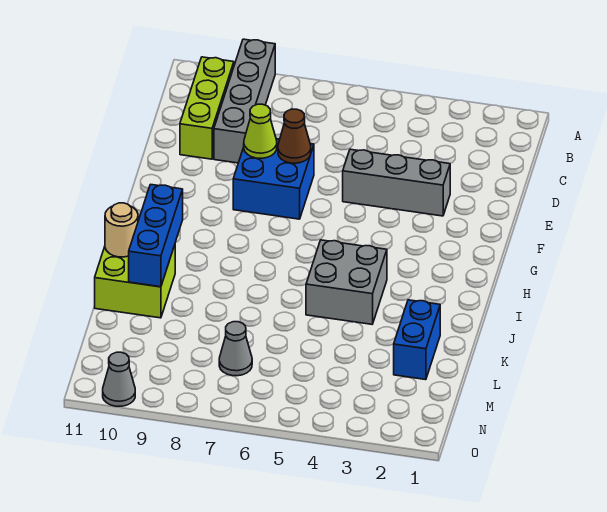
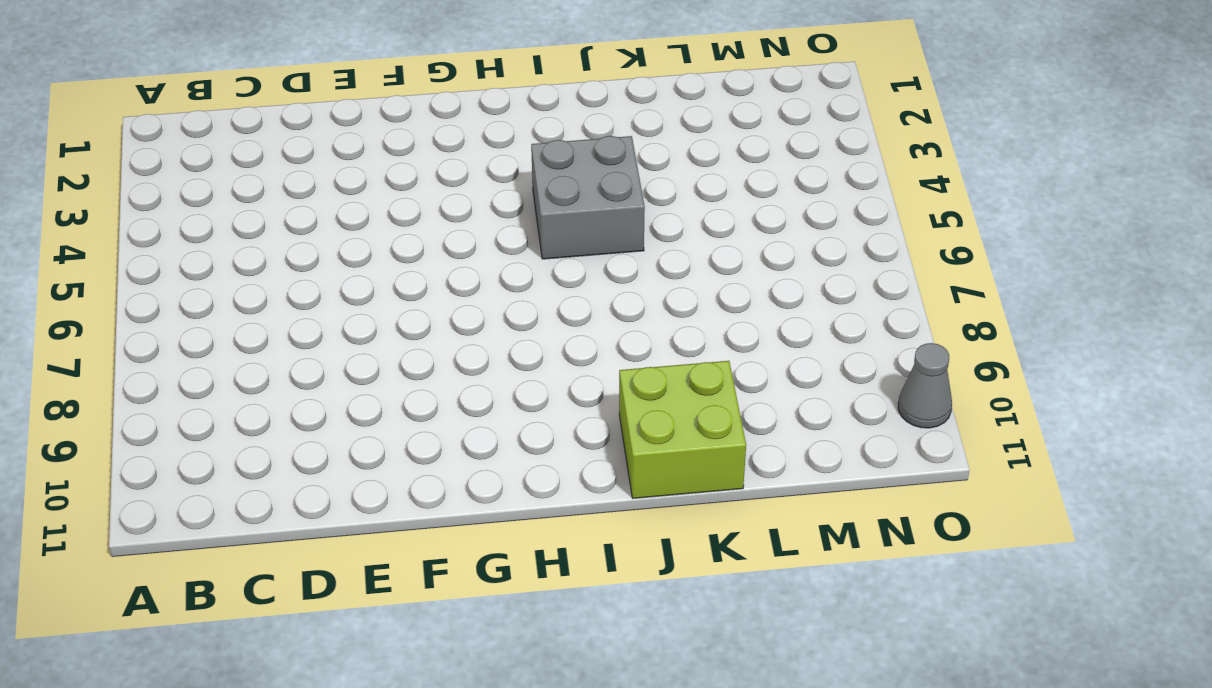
none -> grey brick A9:D9 level 1
none -> lime brick B10:D10 level 1
none -> grey brick E3:E5 level 1

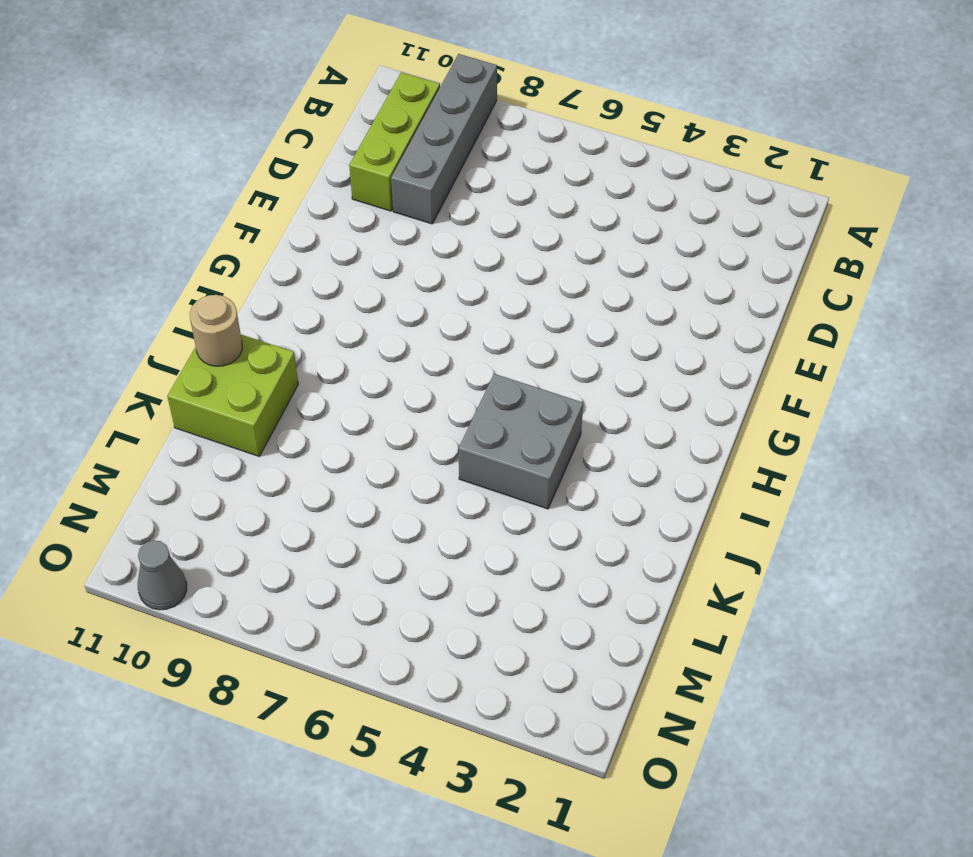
none -> grey brick E3:E5 level 1
none -> blue brick E7:F8 level 1
none -> blue brick K2:L2 level 1

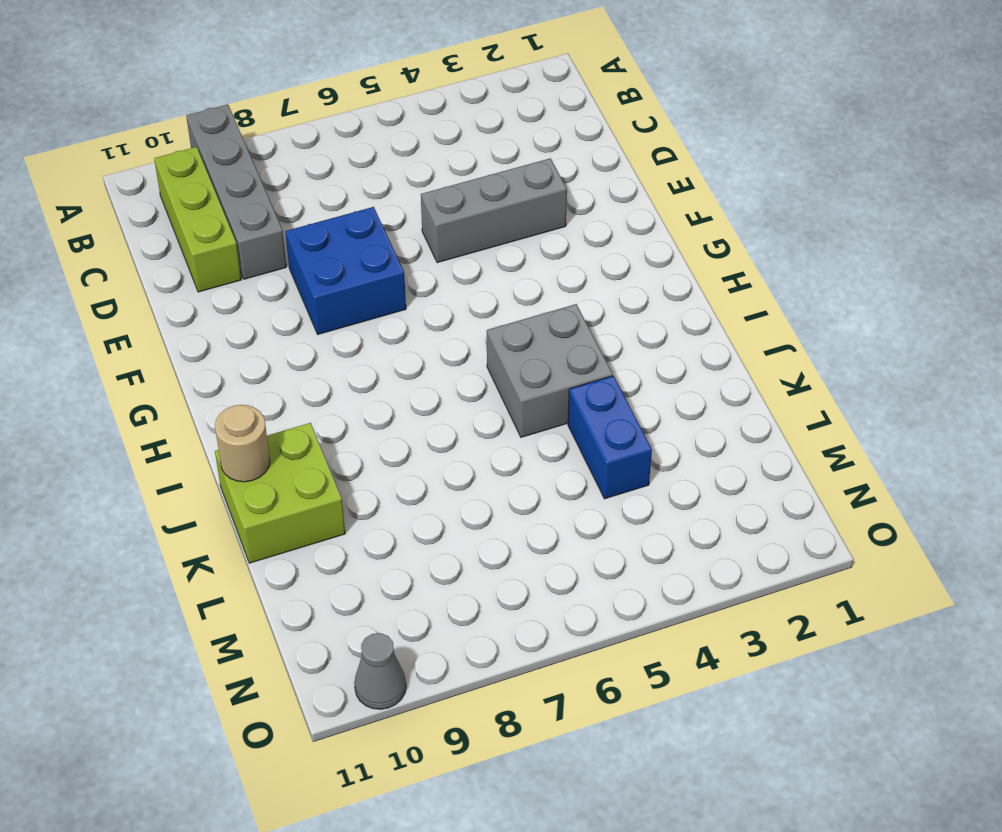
blue brick K4:L4 level 1 -> blue brick K2:L2 level 1
none -> grey cone M7 level 1
none -> brown cone E7 level 2
none -> lime cone E8 level 2

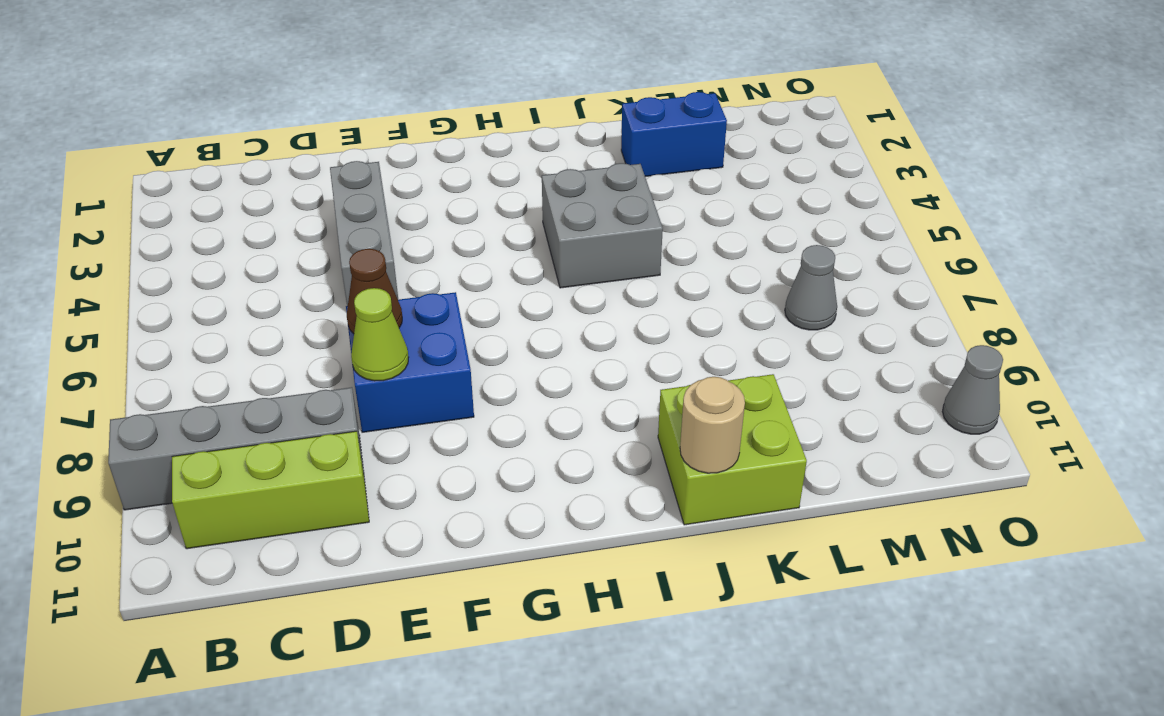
none -> blue brick I10:K10 level 2

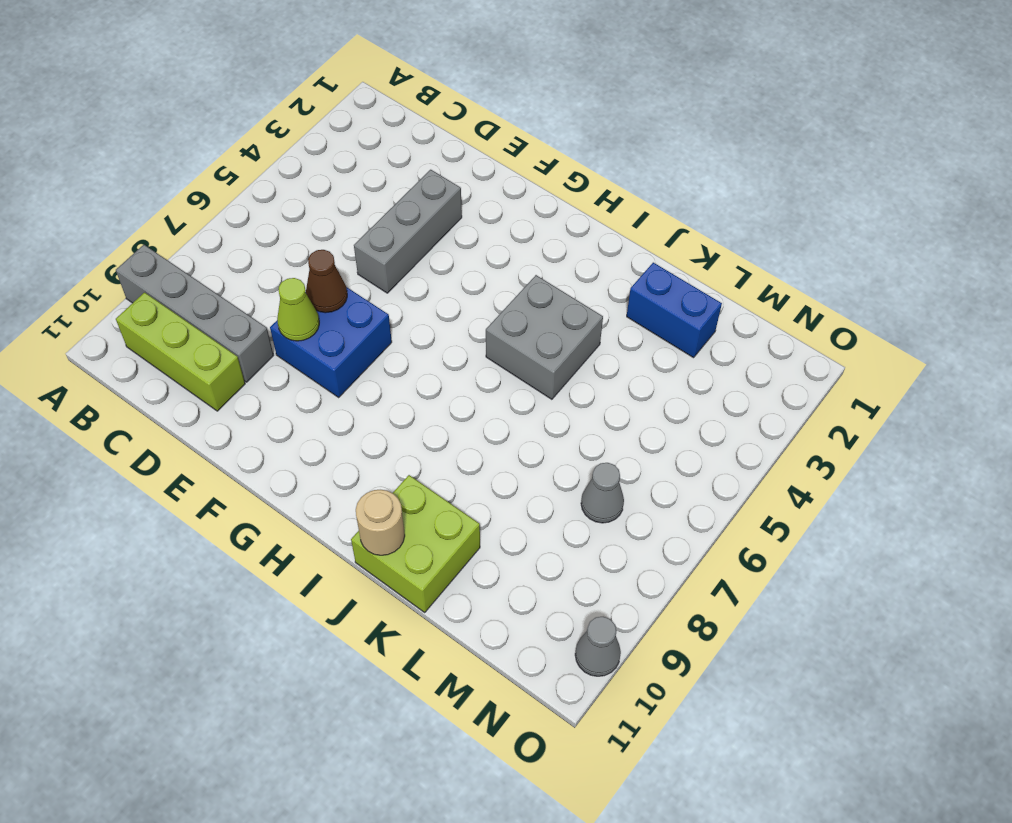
none -> blue brick I10:K10 level 2

